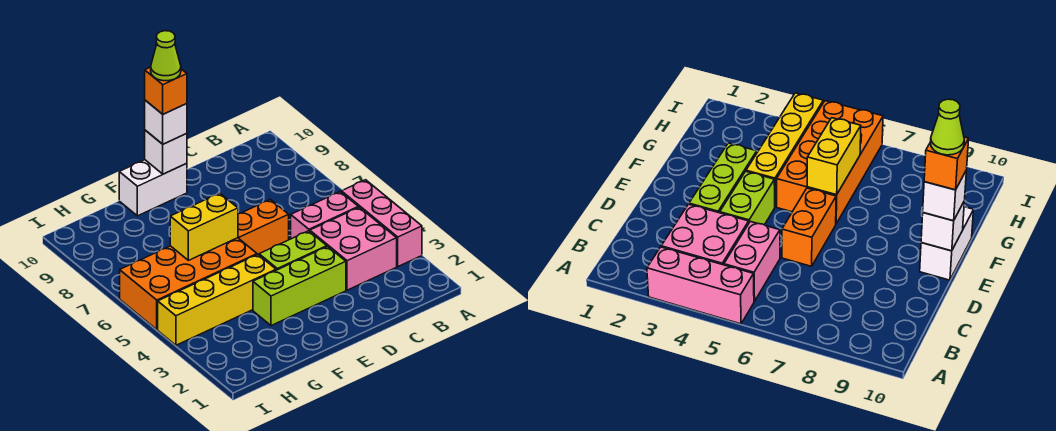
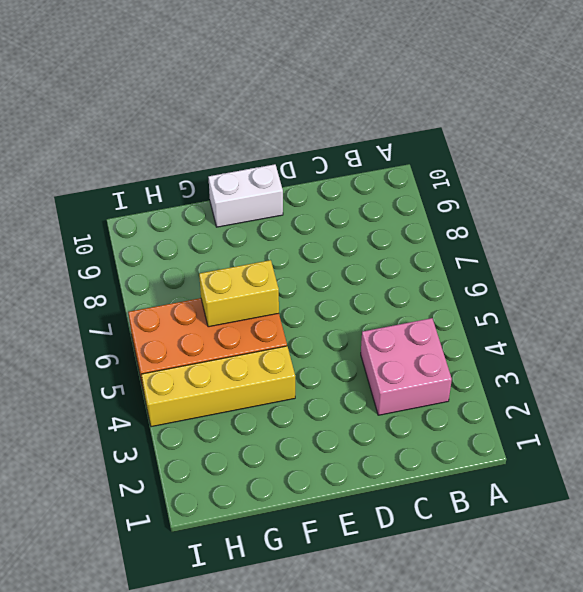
none -> pink brick A3:A5 level 1
none -> pink brick B5:C5 level 1
none -> lime brick D3:F3 level 1

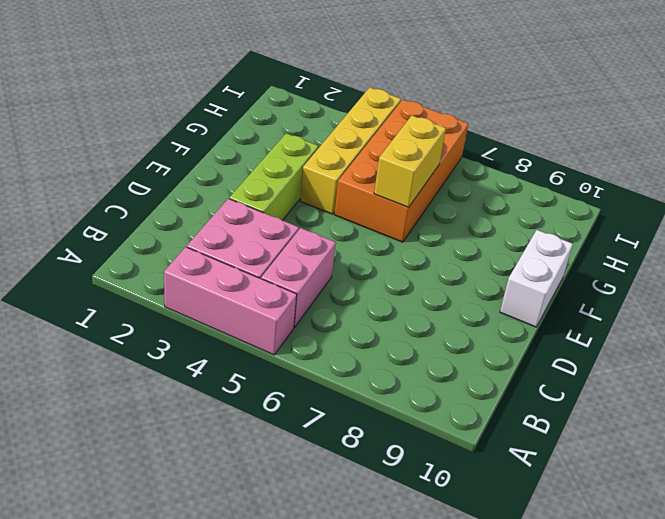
none -> lime brick D4:E4 level 1
none -> orange brick D6:E6 level 1
none -> white brick E10 level 2

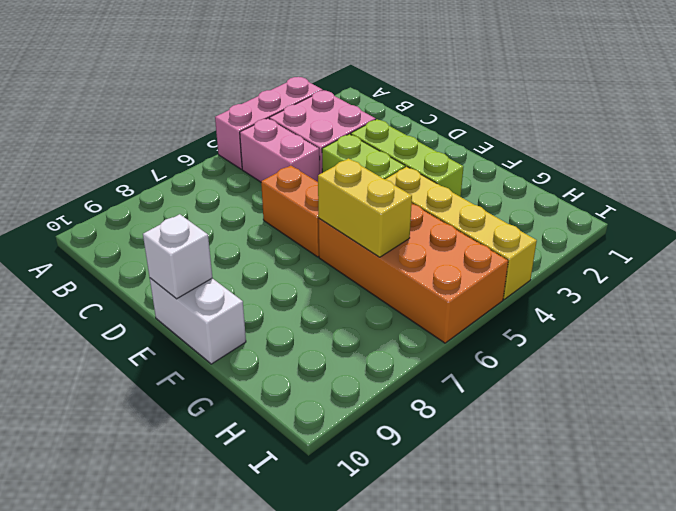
none -> white brick E10 level 3
none -> orange brick E10 level 4
none -> lime cone E10 level 5

